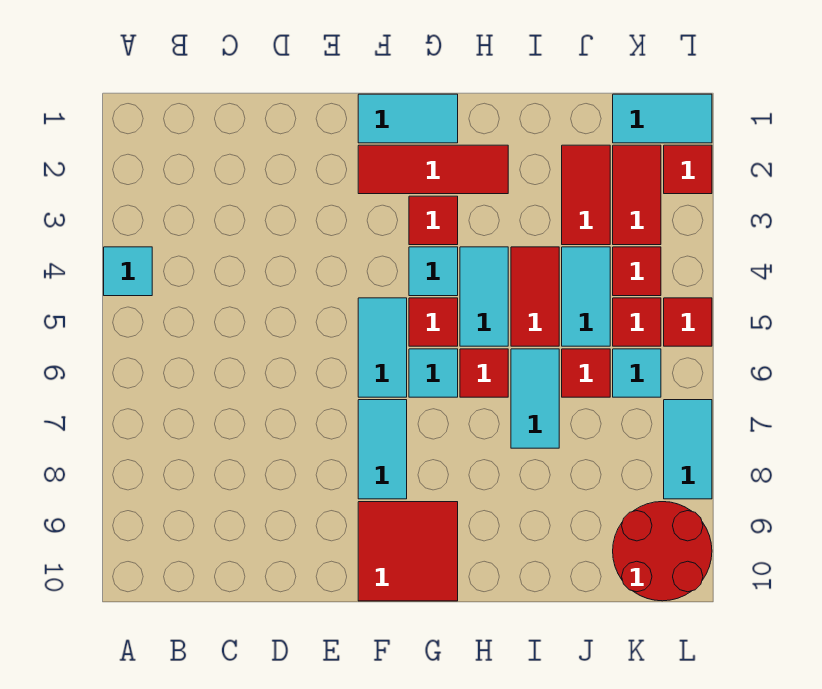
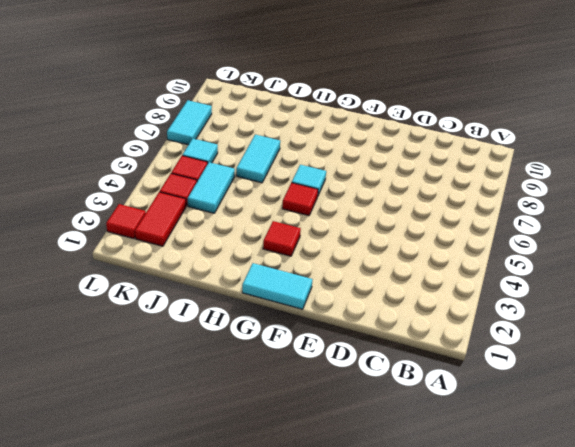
none -> cyan tile A4 level 1
none -> red tile F2:H2 level 1
none -> cyan tile F5:F6 level 1

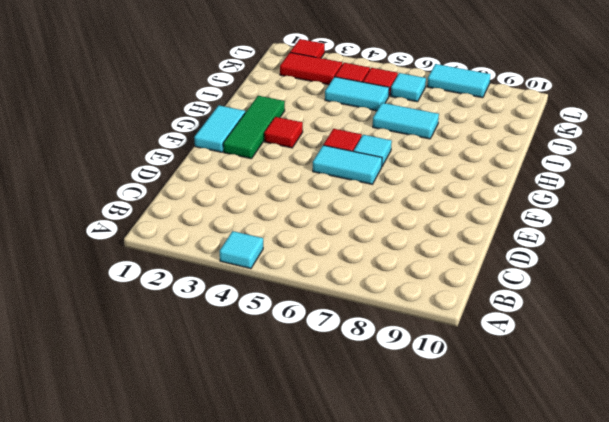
green tile F2:H2 level 1 -> red tile F2:H2 level 1
none -> cyan tile F7:F8 level 1
none -> red tile F9:G10 level 1
none -> cyan tile G4 level 1

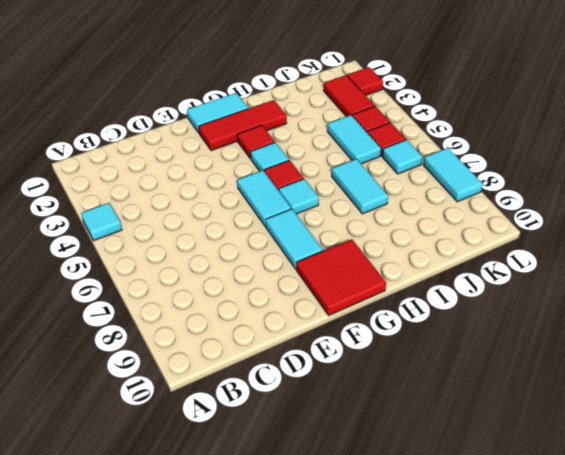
none -> cyan tile H4:H5 level 1
none -> red tile H6 level 1
none -> red tile I4:I5 level 1

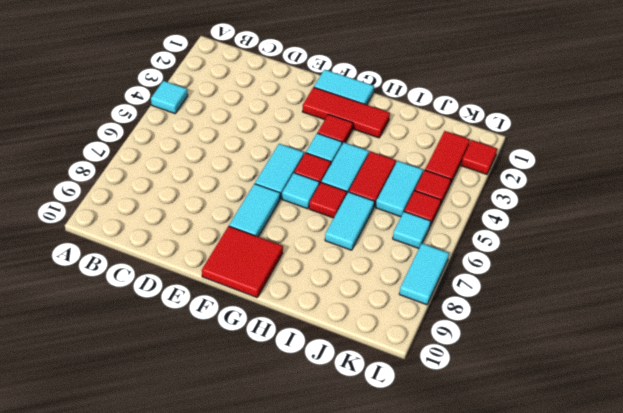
none -> red tile J2:J3 level 1
none -> red tile J6 level 1
none -> cyan tile K1:L1 level 1

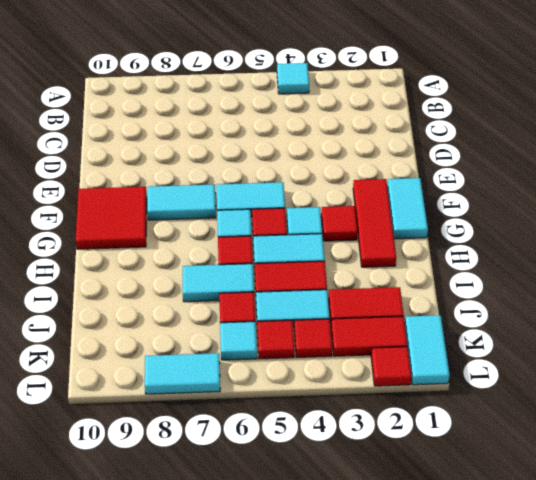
none -> red round brick K9:L10 level 1
none -> red tile L5 level 1

